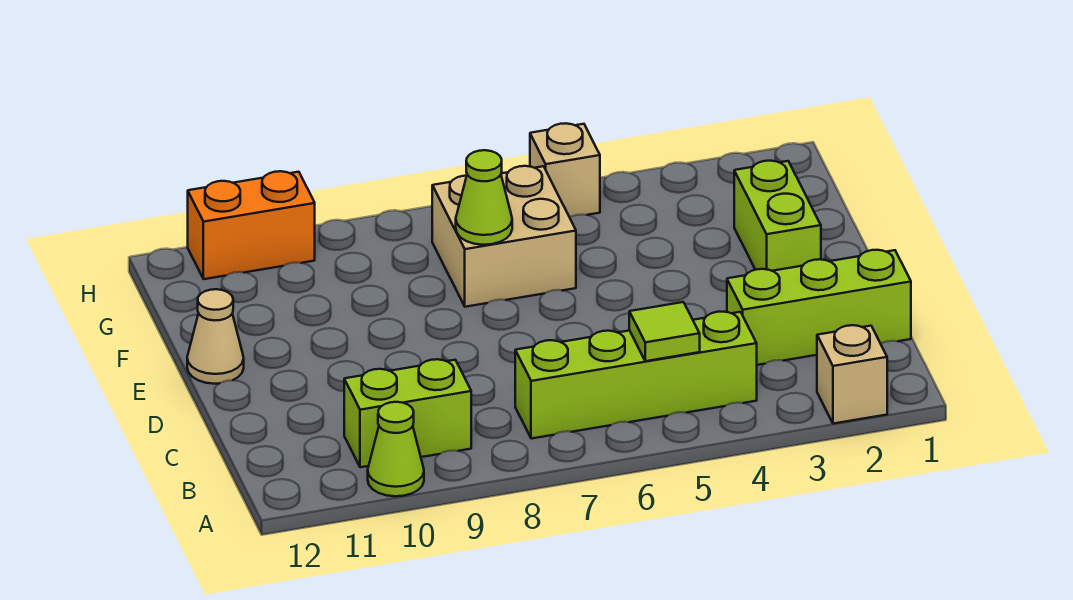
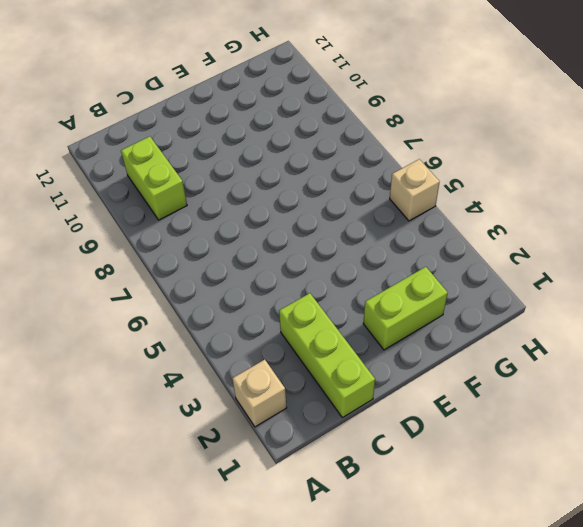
none -> lime cone A10 level 1
none -> lime brick B4:B7 level 1
none -> tan cone E12 level 1

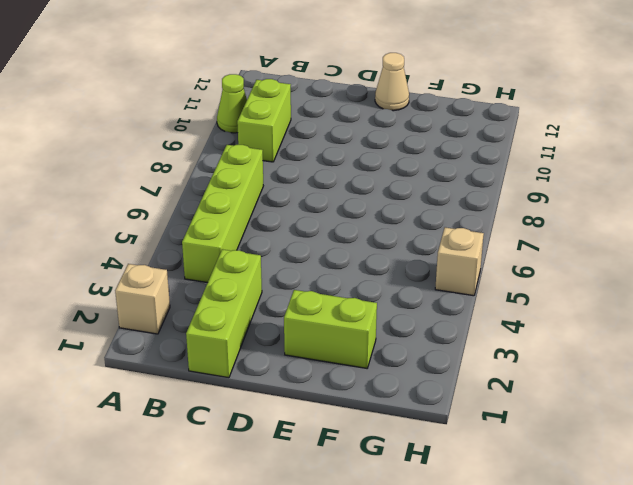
none -> tan brick F6:G7 level 1
none -> orange brick H10:H11 level 1
none -> lime tile B5 level 2

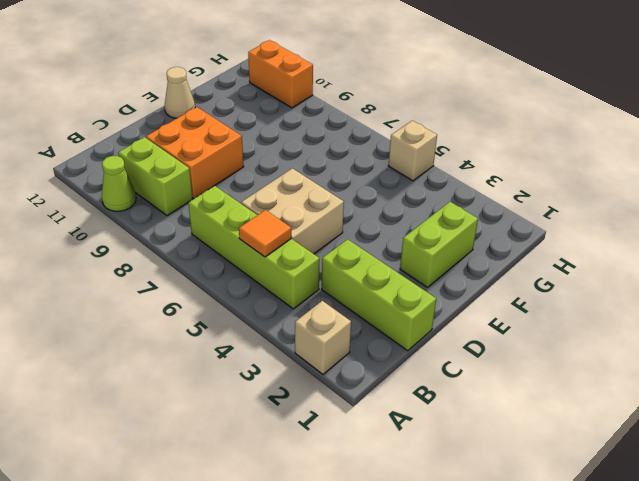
orange tile B5 level 2 -> lime tile B5 level 2
tan brick C5:D6 level 1 -> tan brick F6:G7 level 1
orange brick C9:D10 level 1 -> none
none -> lime cone F7 level 2

